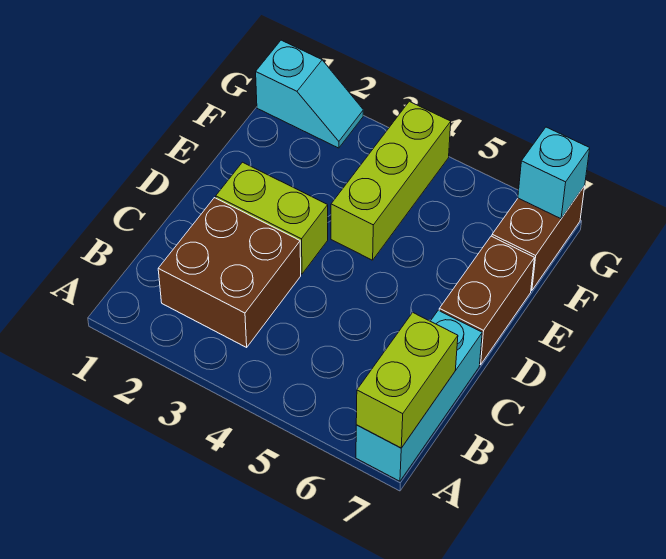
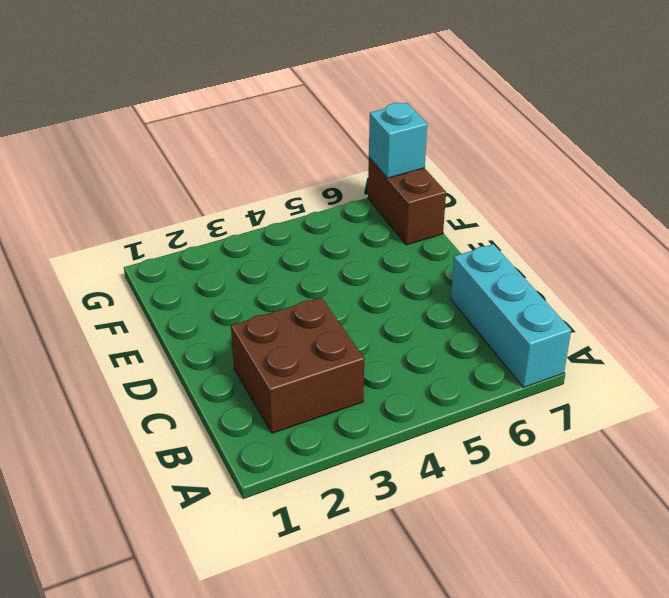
none -> lime brick D2:D3 level 1
none -> brown brick D7:E7 level 1

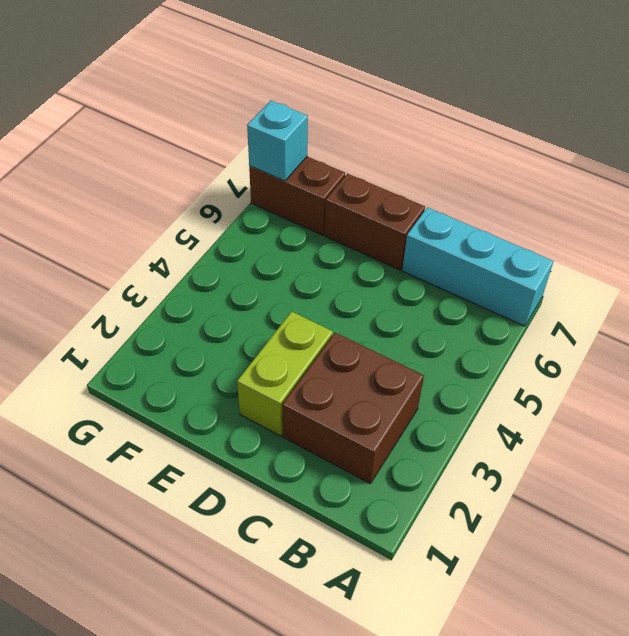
none -> lime brick E4:G4 level 1
none -> cyan slope G1:G2 level 1 top 1

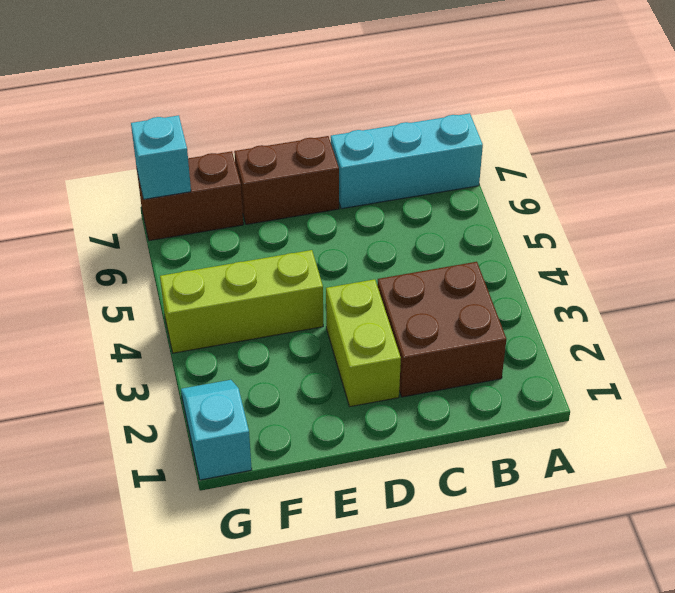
none -> lime brick A7:B7 level 2

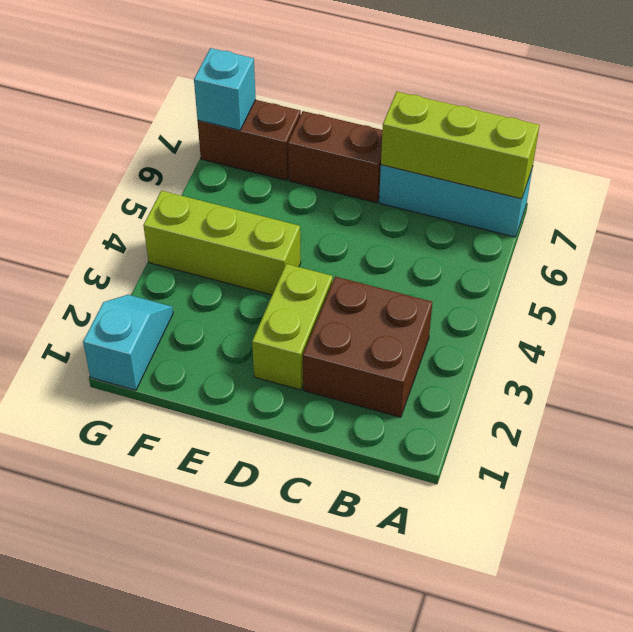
lime brick A7:C7 level 2 -> lime brick A7:B7 level 2

